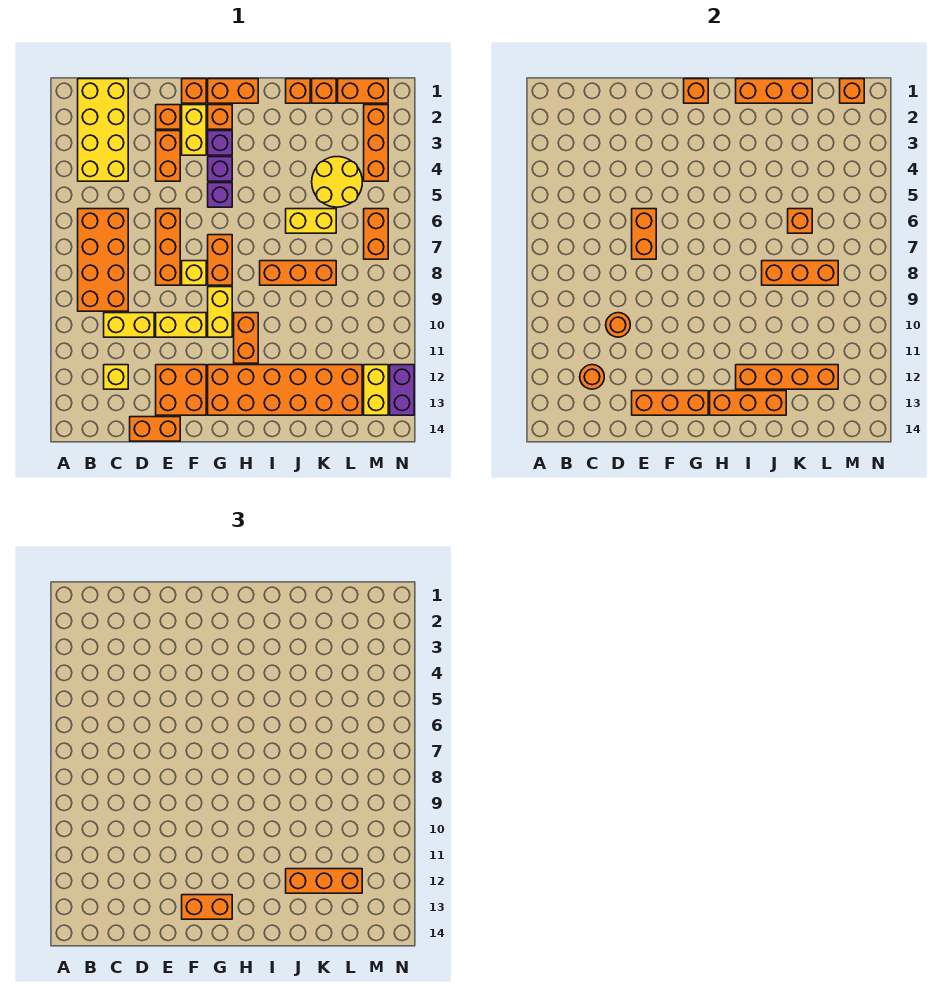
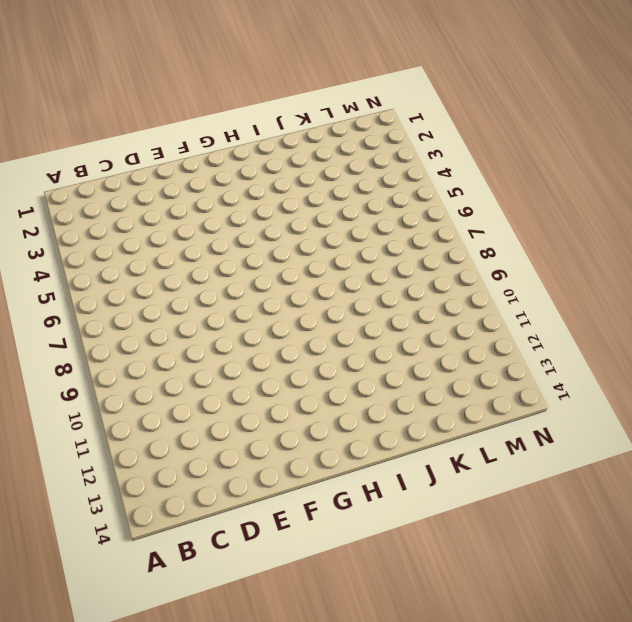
none -> yellow brick B1:C4 level 1
none -> orange brick B6:C9 level 1
none -> yellow brick C10:D10 level 1
none -> yellow brick C12 level 1

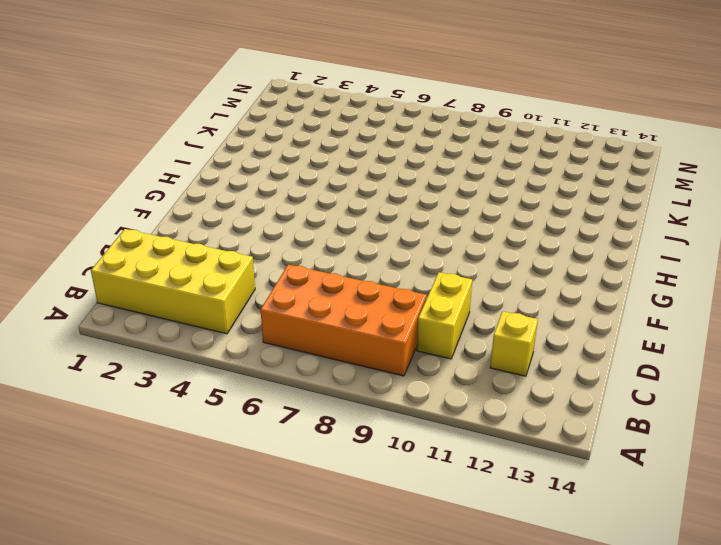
none -> orange brick D14:E14 level 1
none -> orange brick E2 level 1
none -> orange brick E3:E4 level 1
none -> orange brick E6:E8 level 1

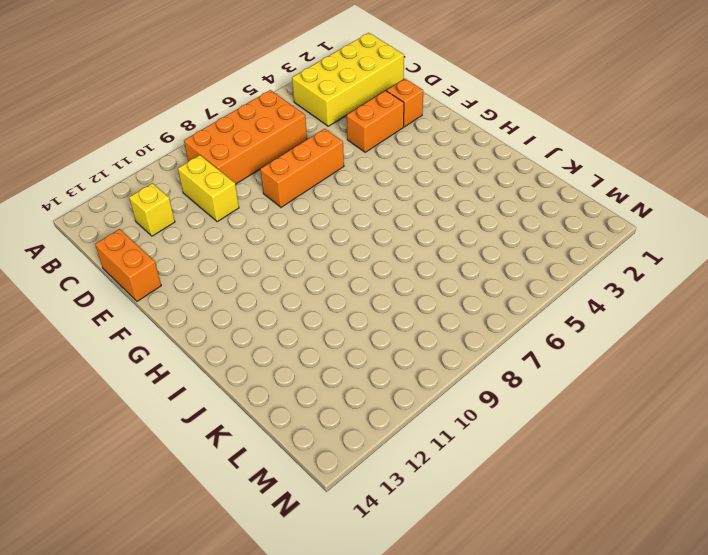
none -> yellow brick E10:F10 level 1
none -> orange brick E12:F13 level 1
none -> orange brick F1 level 1
none -> yellow brick F2:F3 level 1

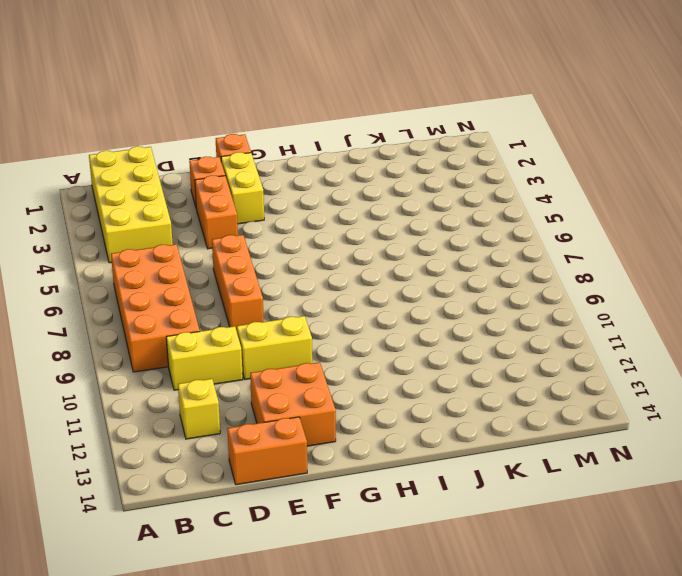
none -> yellow brick F8 level 1
none -> orange brick G1:H1 level 1
none -> orange brick G2 level 1
none -> purple brick G3 level 1

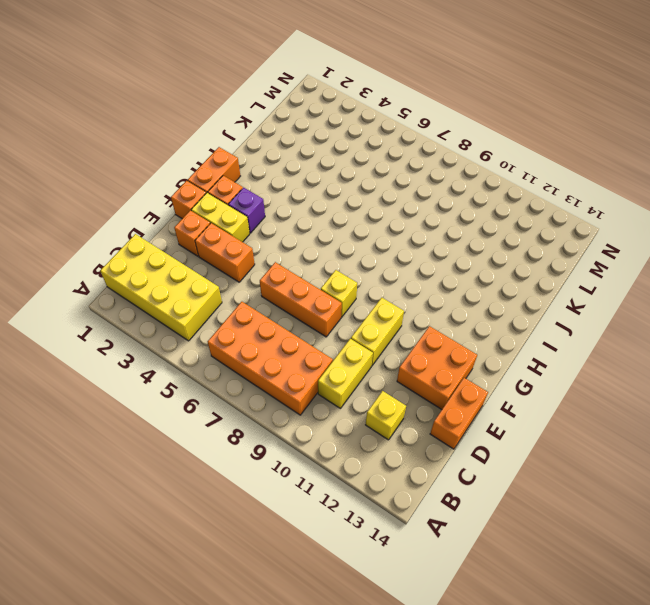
none -> purple brick G4 level 1
none -> purple brick G5 level 1
none -> orange brick G7:G8 level 1
none -> yellow brick G9:G10 level 1

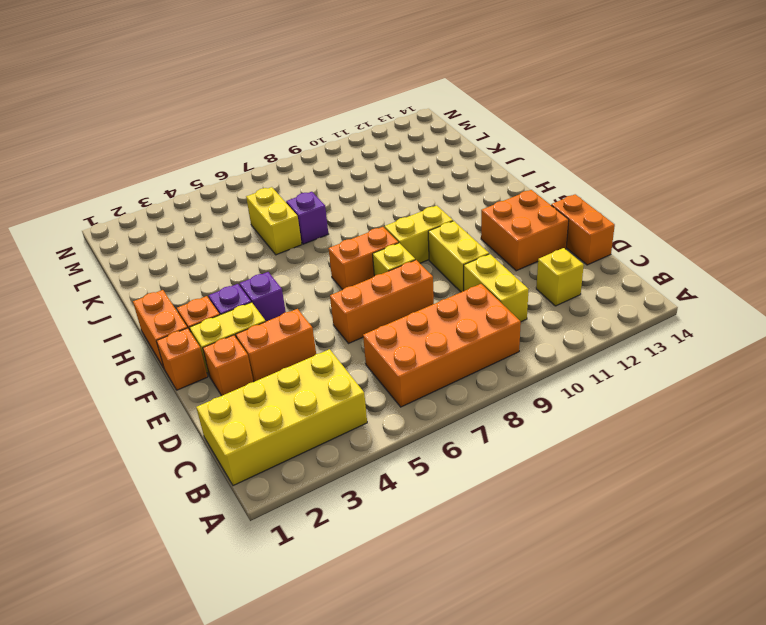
purple brick J7 level 1 -> purple brick G5 level 1
none -> orange brick G12:L13 level 1
none -> orange brick H10:H11 level 1
none -> orange brick I8:K8 level 1
none -> orange brick J1 level 1

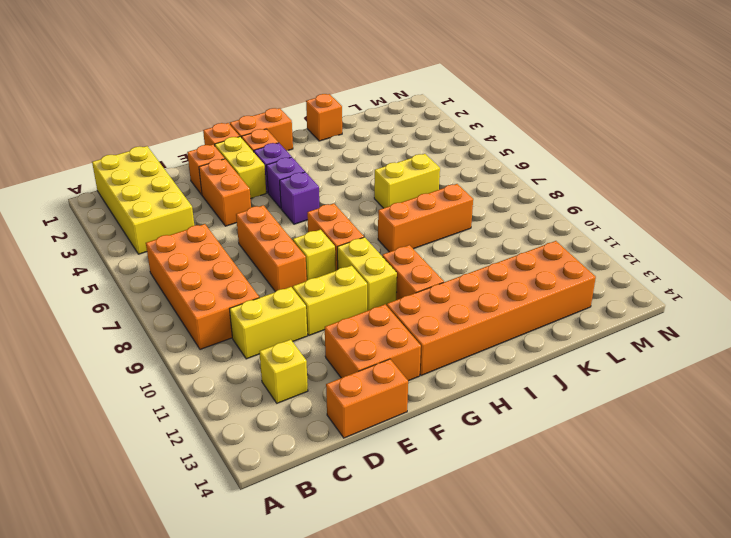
none -> orange brick K1 level 1
none -> yellow round brick K4:L5 level 1
none -> orange brick L1:M1 level 1
none -> orange brick M2:M4 level 1

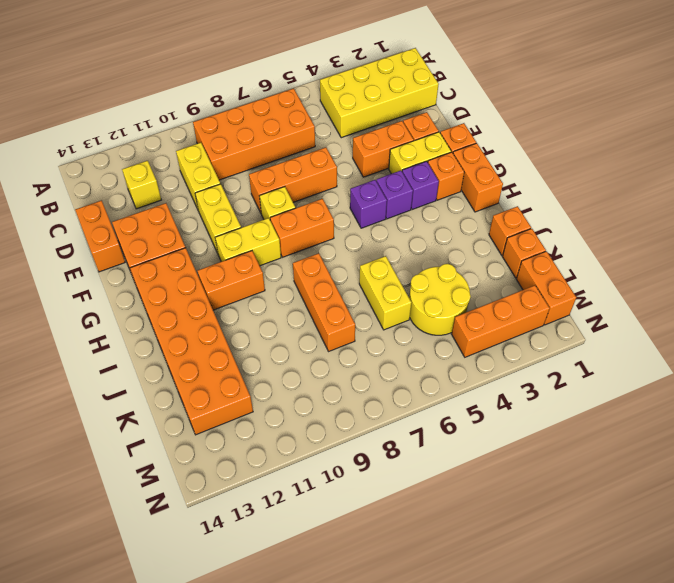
none -> orange brick M6:M7 level 1
none -> yellow brick M12:M13 level 1
none -> purple brick N12:N13 level 1
none -> orange round brick C12 level 2

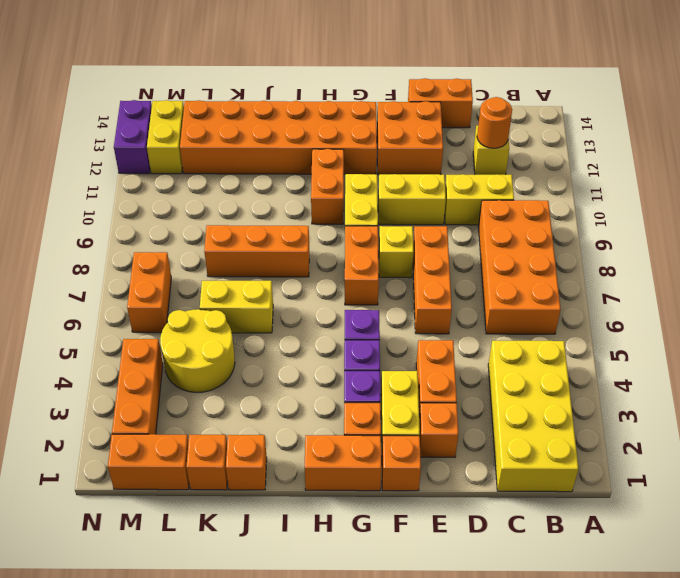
none -> orange round brick D10 level 2
none -> orange brick E6:E7 level 2
none -> orange brick E13:G13 level 2
none -> orange brick G1 level 2

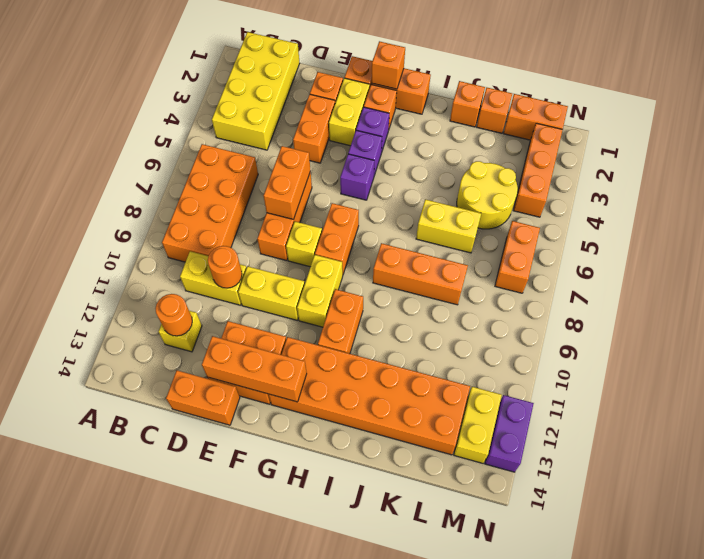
none -> orange brick H13:J13 level 2
none -> orange brick I1:K1 level 2
none -> orange brick I12:L12 level 2
none -> orange brick J8:L8 level 2

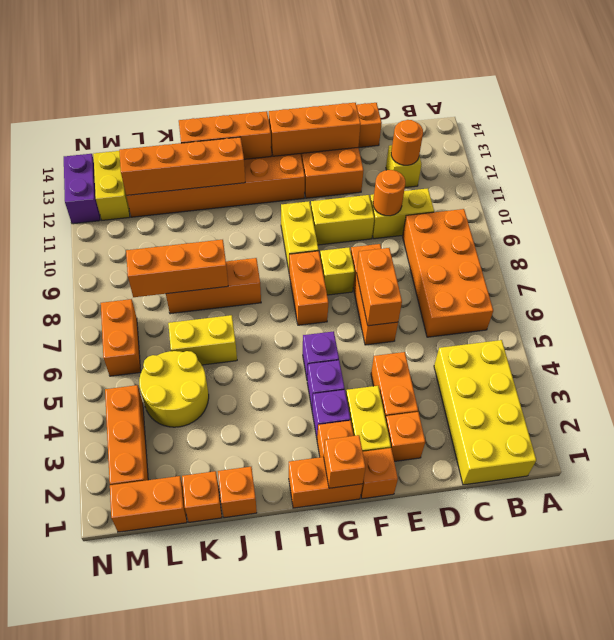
none -> orange brick H10:H11 level 1
none -> orange brick I1:K1 level 2
none -> orange brick K6 level 2
none -> orange brick M1 level 2

